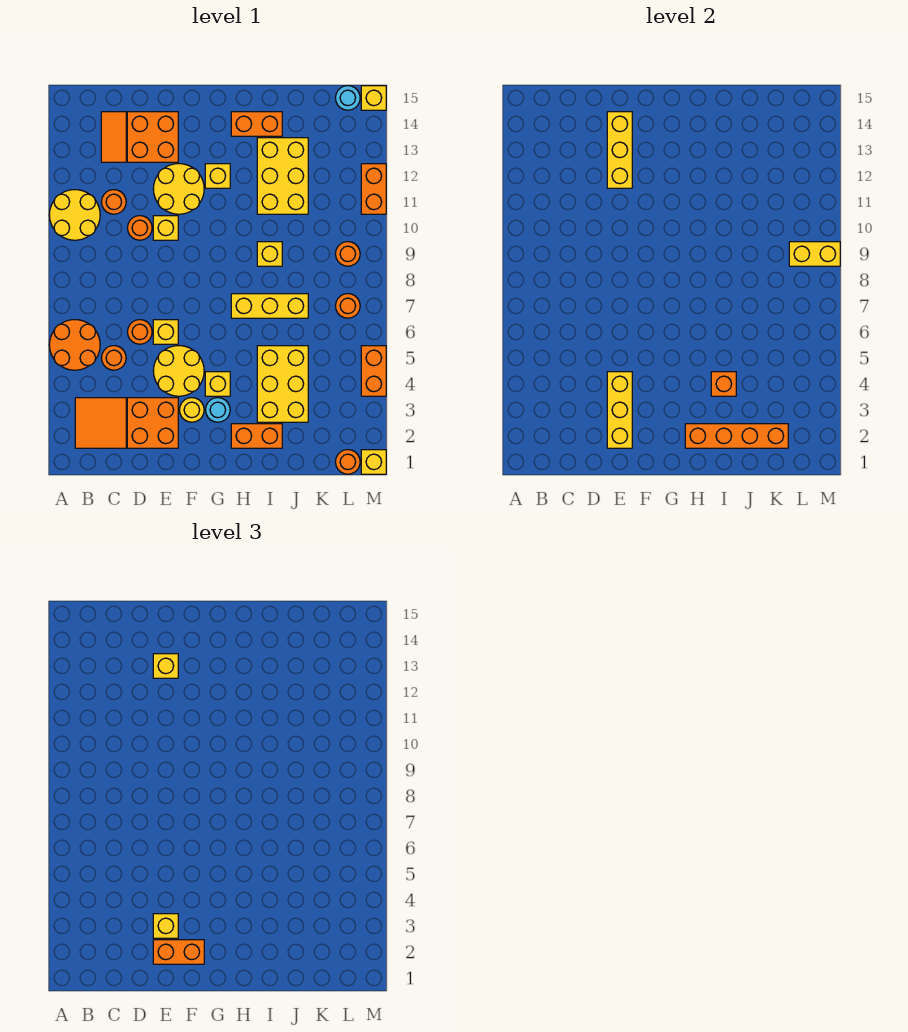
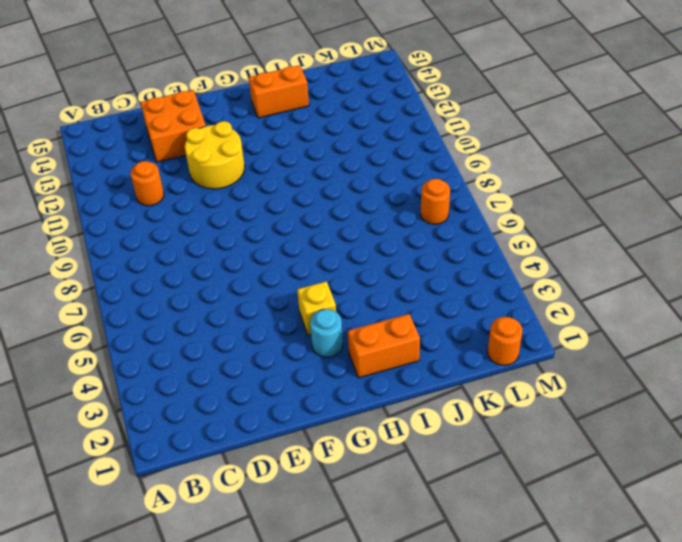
none -> orange round brick A5:B6 level 1
none -> yellow round brick A10:B11 level 1
none -> orange tile B2:C3 level 1
none -> orange round brick C5 level 1

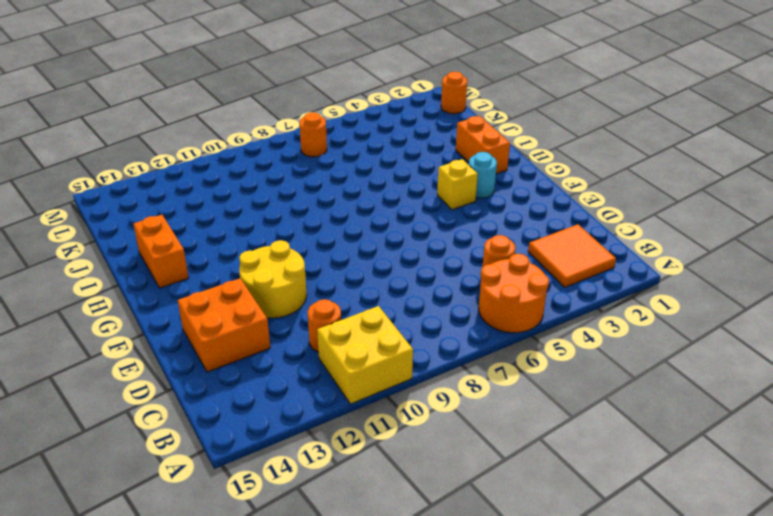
yellow brick A10:B11 level 1 -> yellow round brick A10:B11 level 1
none -> orange tile C13:C14 level 1
none -> orange brick D2:E3 level 1
none -> orange round brick D6 level 1
none -> orange round brick D10 level 1

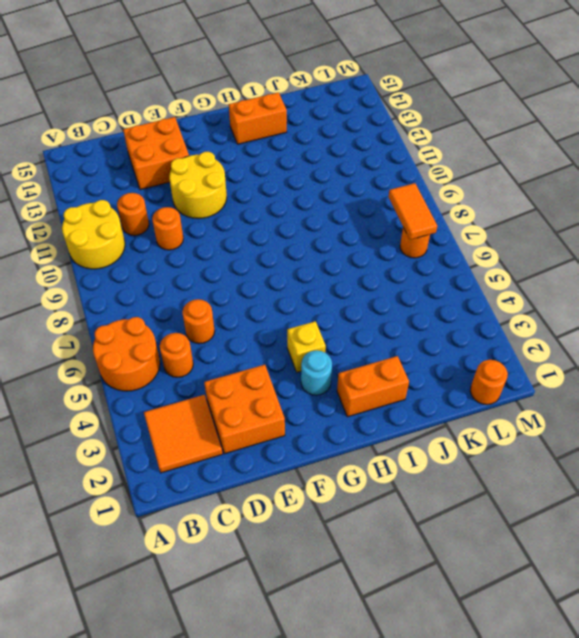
orange tile L7:L8 level 2 -> orange tile C13:C14 level 1
none -> yellow round brick E4:F5 level 1
none -> yellow brick E6 level 1
none -> yellow brick E10 level 1
none -> yellow round brick F3 level 1

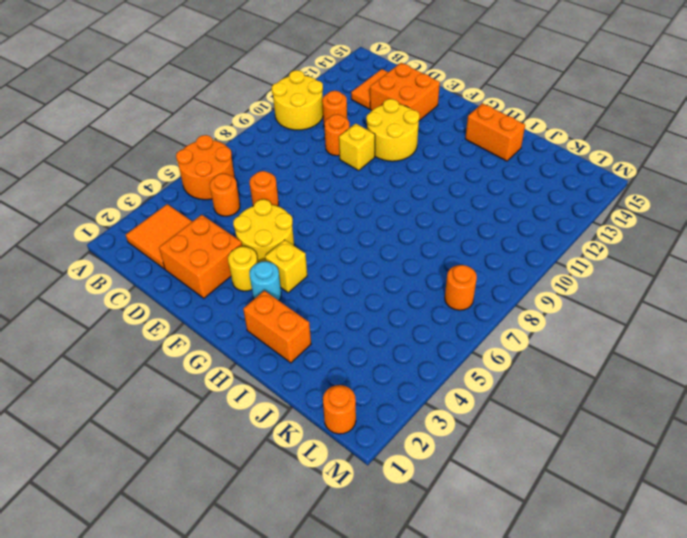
none -> yellow brick E6 level 1
none -> yellow brick G12 level 1
none -> yellow brick H7:J7 level 1
none -> yellow brick I3:J5 level 1

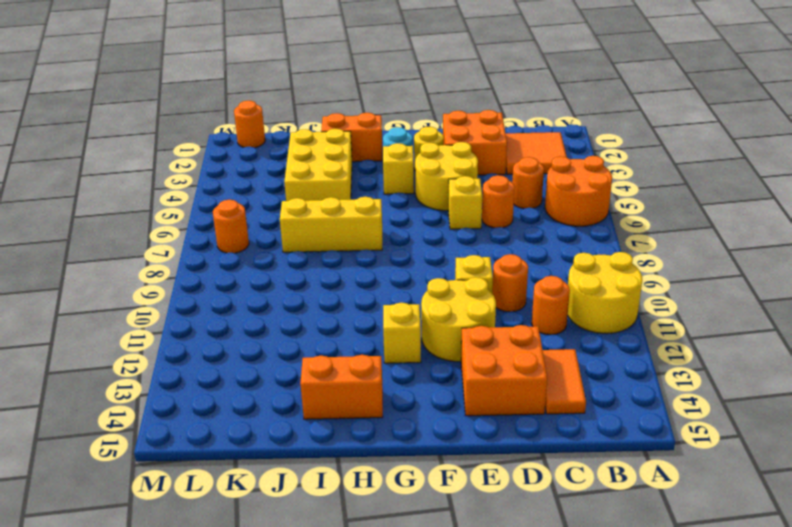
none -> yellow brick I9 level 1
none -> yellow brick I11:J13 level 1
none -> orange round brick L9 level 1
none -> cyan round brick L15 level 1

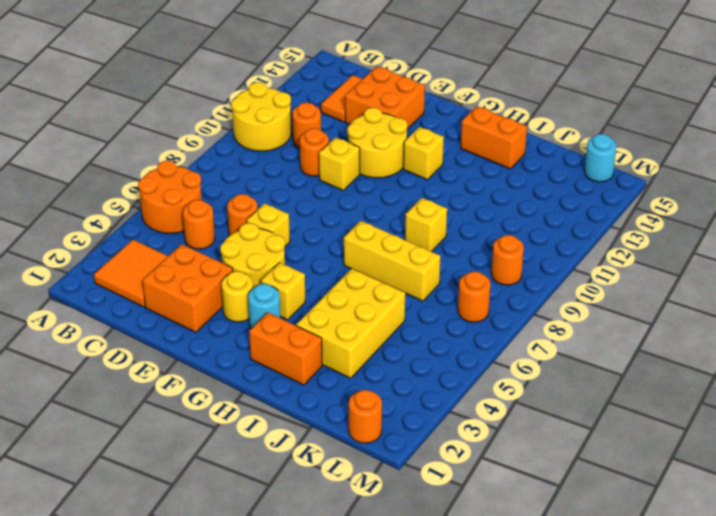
none -> yellow brick I11:J13 level 1
none -> yellow brick M1 level 1
none -> orange brick M4:M5 level 1
none -> orange brick M11:M12 level 1

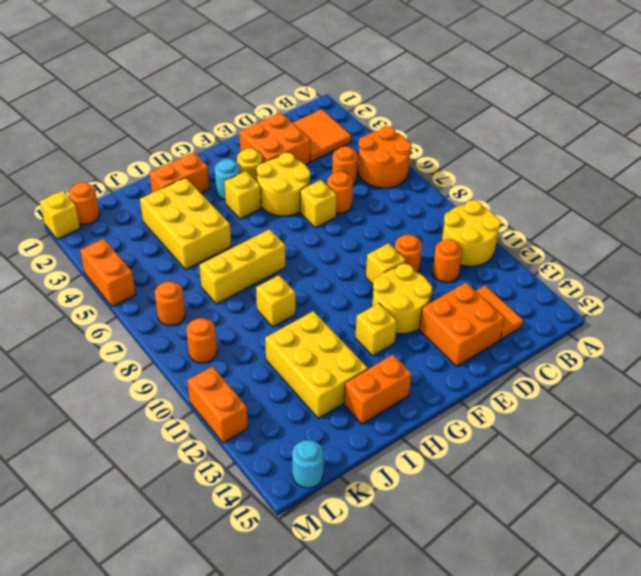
none -> yellow brick M15 level 1
none -> yellow brick E2:E4 level 2
none -> yellow brick E12:E14 level 2
none -> orange brick H2:K2 level 2

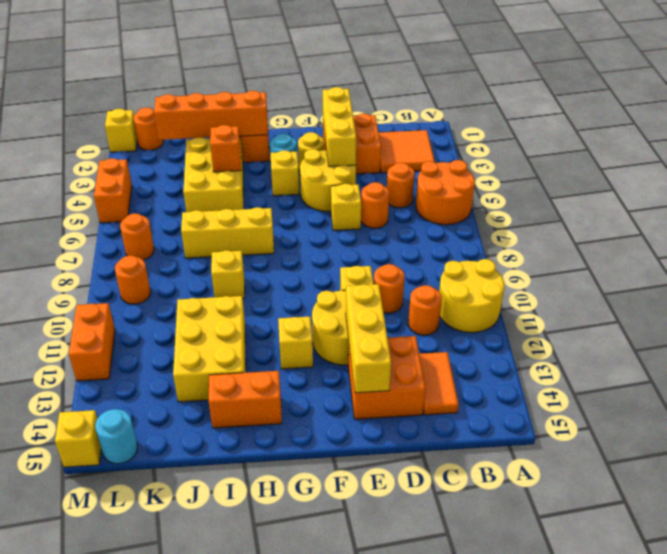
none -> yellow brick L9:M9 level 2
none -> orange brick E2:F2 level 3
none -> yellow brick E3 level 3
none -> yellow brick E13 level 3

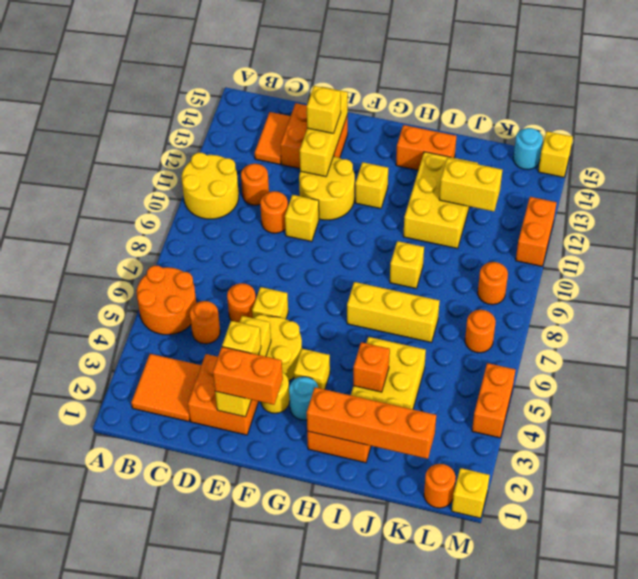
yellow brick J12:K12 level 2 -> yellow brick L9:M9 level 2

